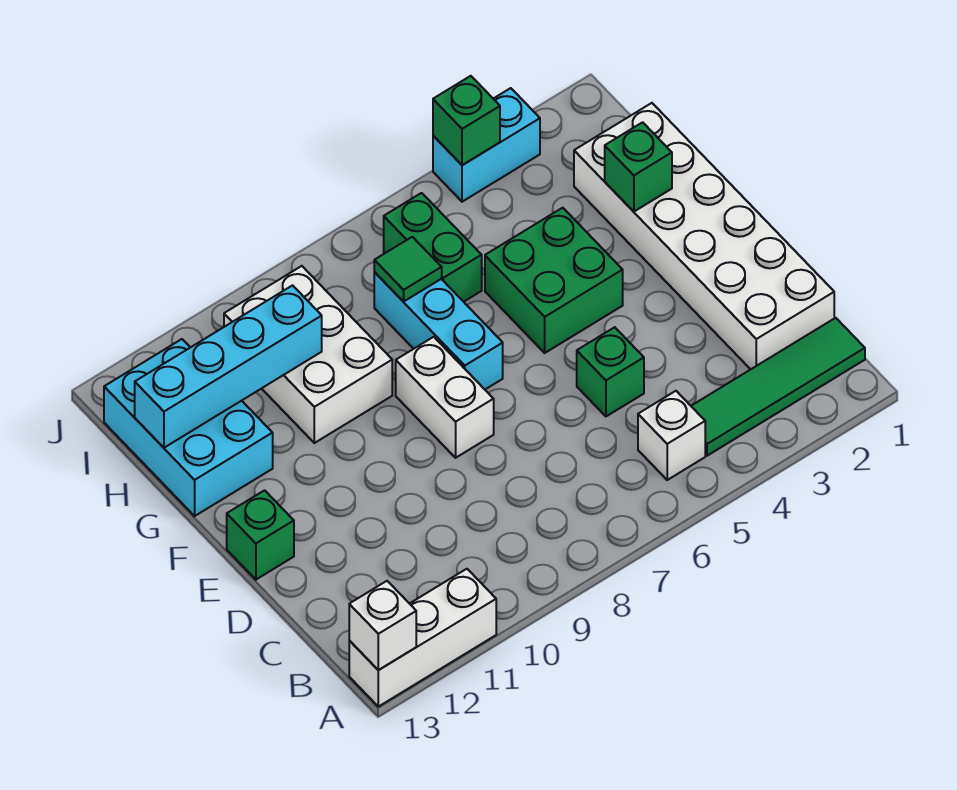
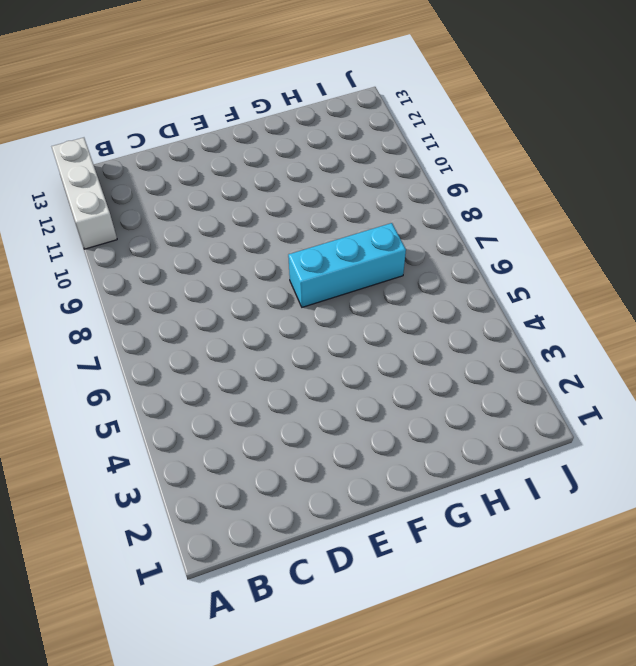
none -> green tile B1:B4 level 1
none -> white brick B5 level 1
none -> white brick C1:H2 level 1

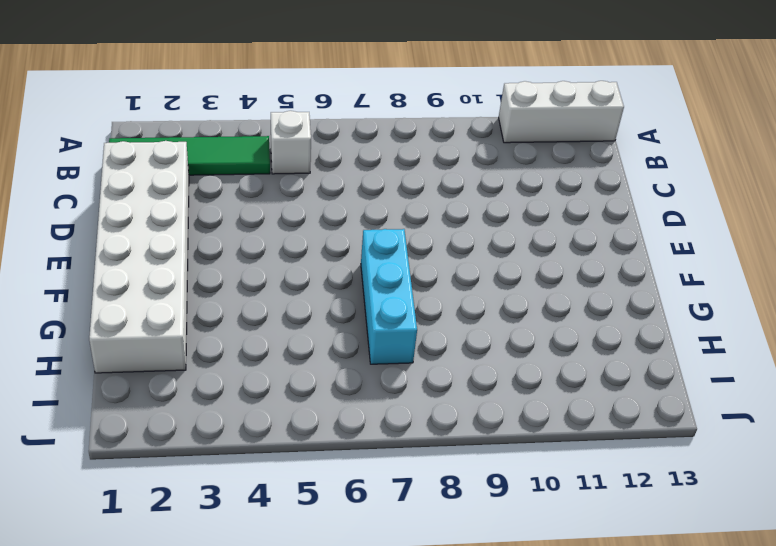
none -> green brick D5 level 1
none -> white brick E8:F8 level 1
none -> green brick E13 level 1

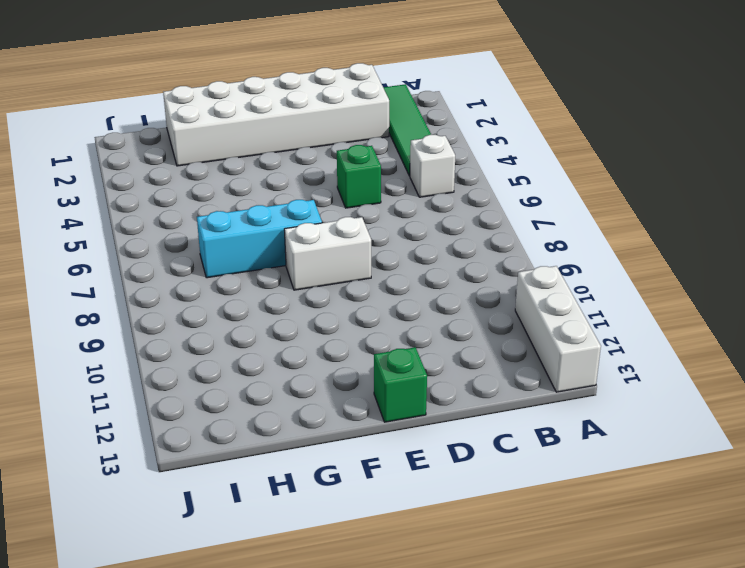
none -> green brick F4:G5 level 1
none -> white brick G9:I10 level 1
none -> cyan brick G12:I13 level 1

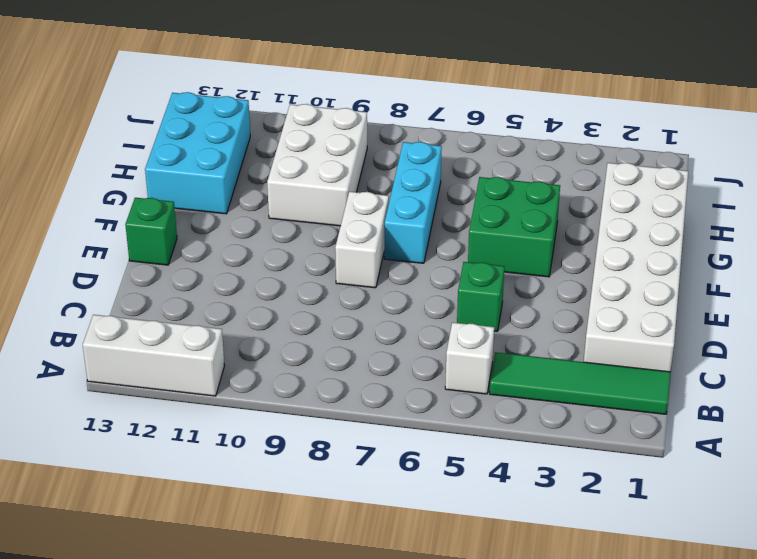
none -> green brick H6:I6 level 1
none -> cyan brick J3:J4 level 1
none -> white brick A13 level 2

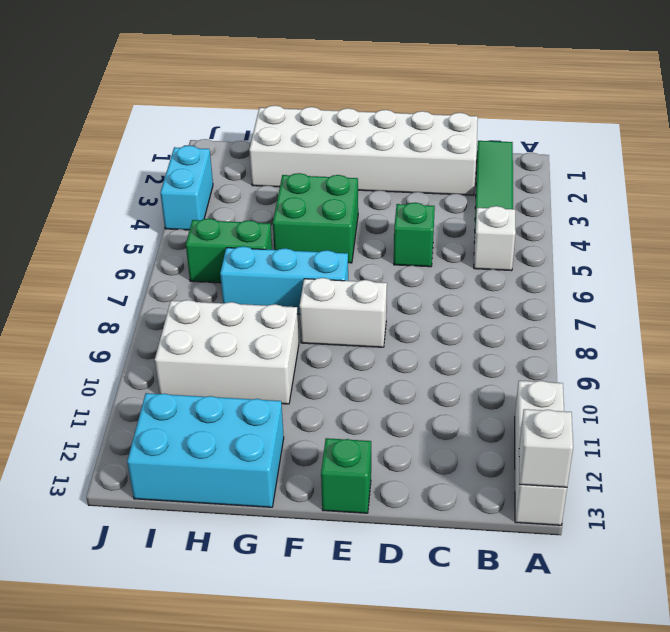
none -> green brick G2 level 2
none -> green tile H7 level 2
none -> cyan brick H10:H13 level 2

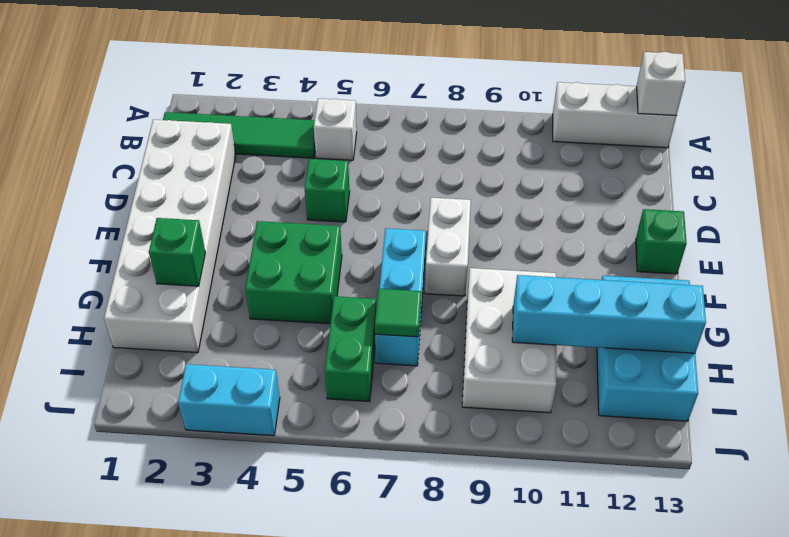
none -> green brick J4 level 2

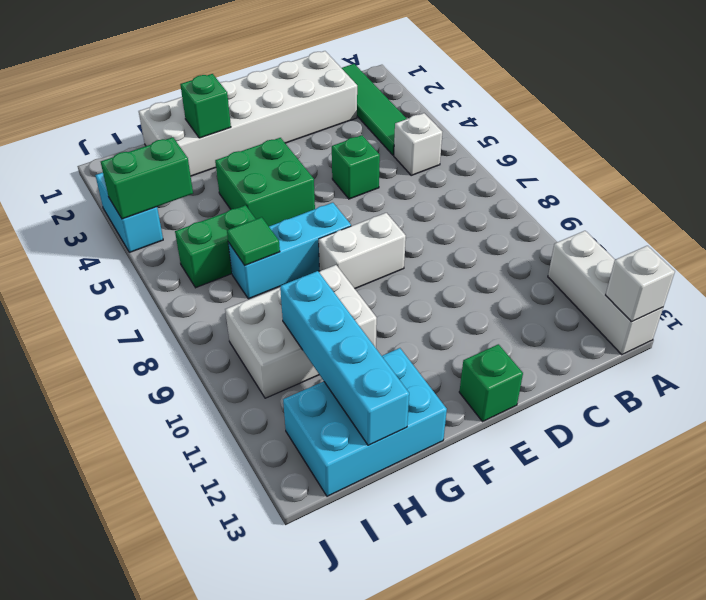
green brick I4:J4 level 2 -> green brick J4 level 2

